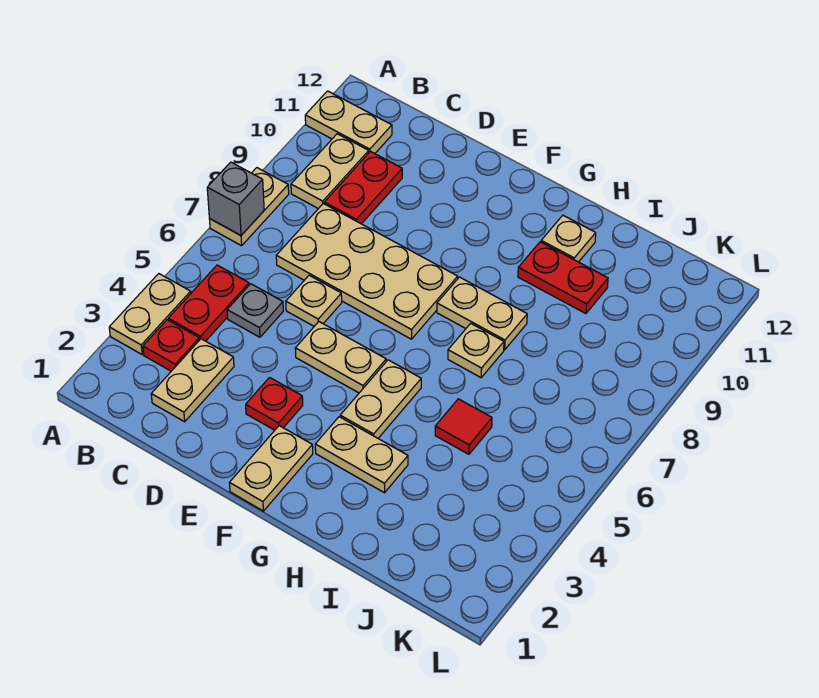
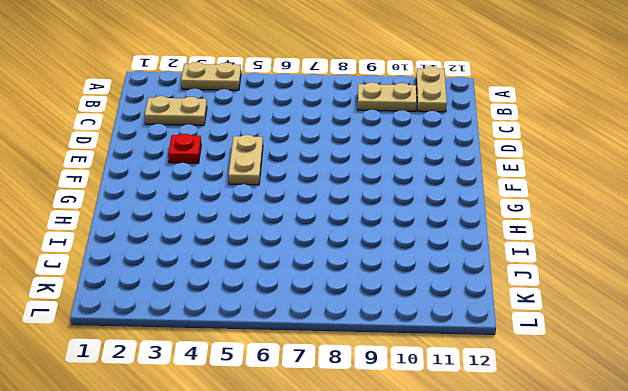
none -> tan plate A7:A8 level 1
none -> red plate B3 level 1
none -> red plate B4:B5 level 1

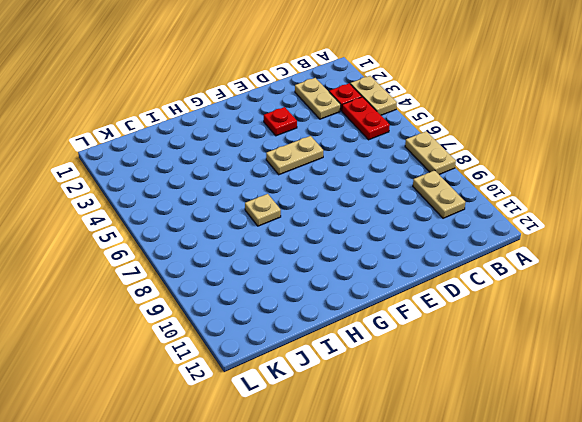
none -> tan plate A11:B11 level 1
none -> grey plate C5 level 1
none -> tan plate C7:F8 level 1

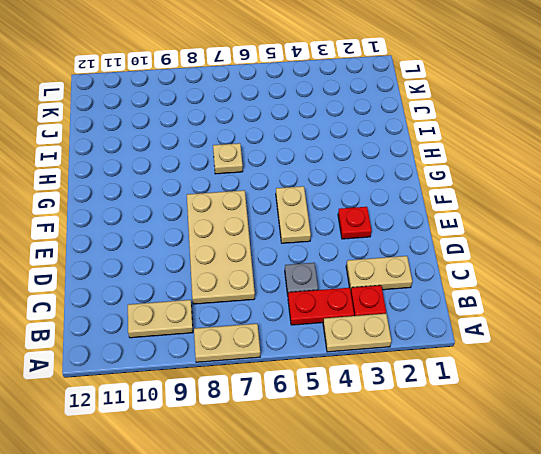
none -> tan plate A11:B11 level 1
none -> red plate C9:C10 level 1
none -> tan plate D6 level 1

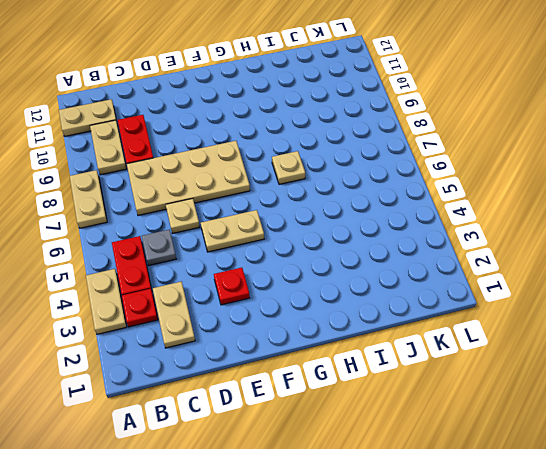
none -> tan plate F1:F2 level 1
none -> tan plate G3:H3 level 1
none -> tan plate G4:G5 level 1

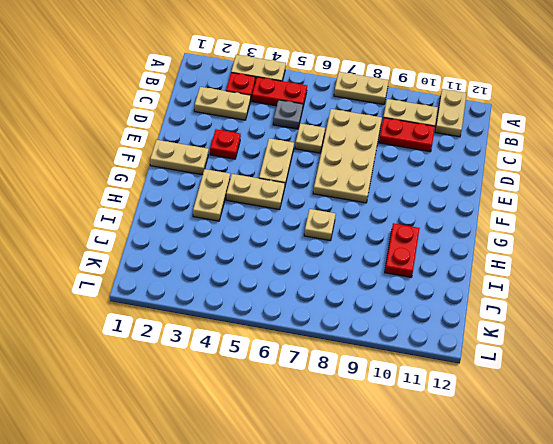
none -> tan plate G8:H8 level 1
none -> tan plate H11 level 1
none -> red tile I5 level 1

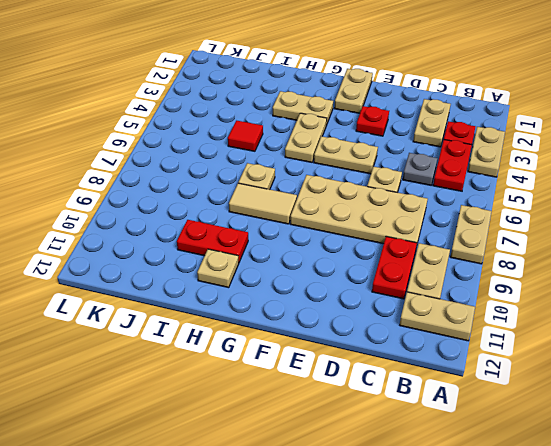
tan tile G8:H8 level 1 -> tan plate G8:H8 level 1
none -> grey brick A7 level 2

